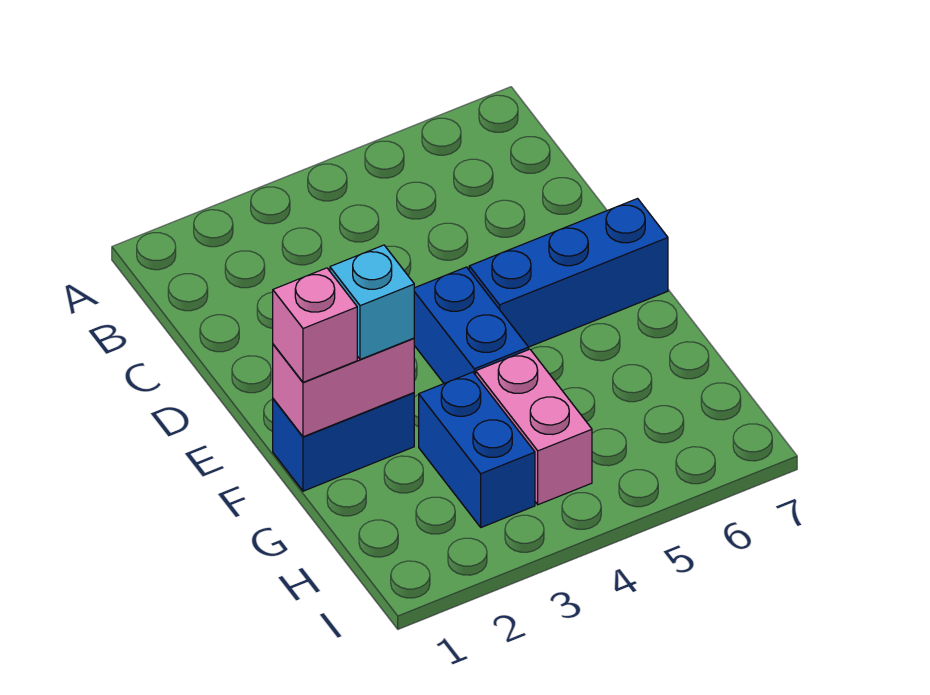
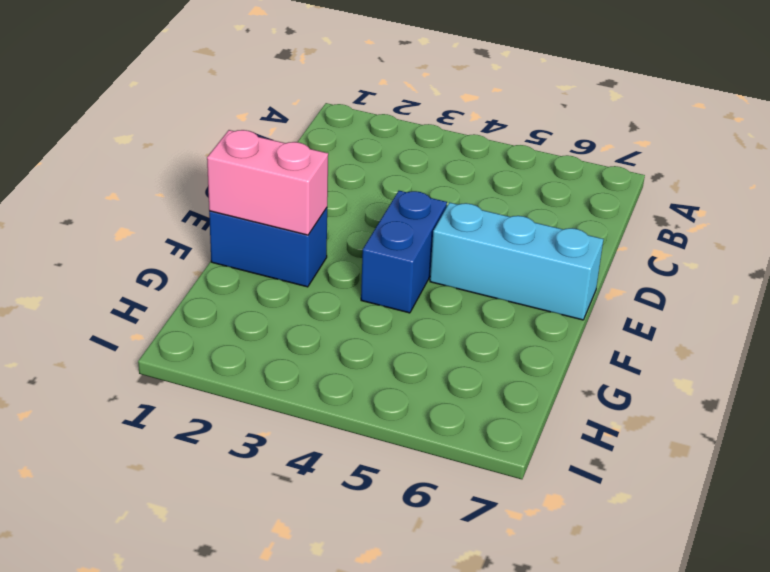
cyan brick E5:E7 level 1 -> blue brick E5:E7 level 1
none -> blue brick G3:H3 level 1
none -> pink brick G4:H4 level 1

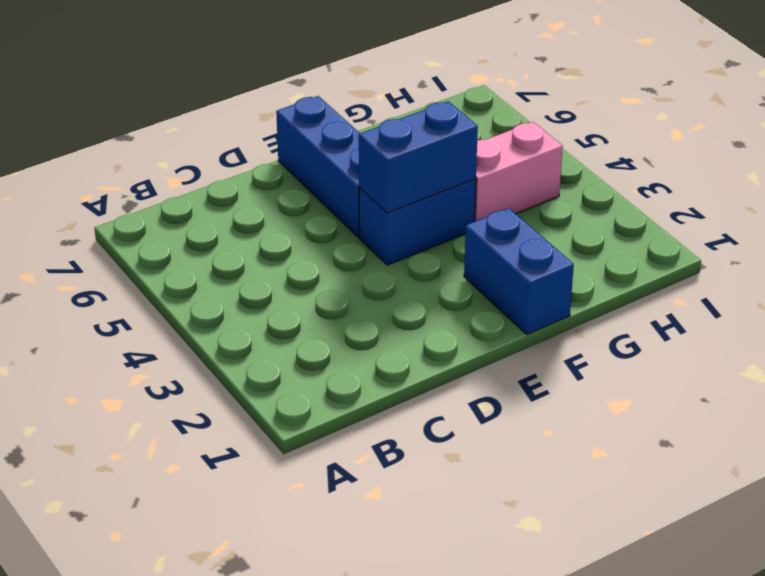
blue brick E4:F4 level 2 -> blue brick G3:H3 level 1
none -> pink brick F1:F2 level 2
none -> pink brick F1 level 3

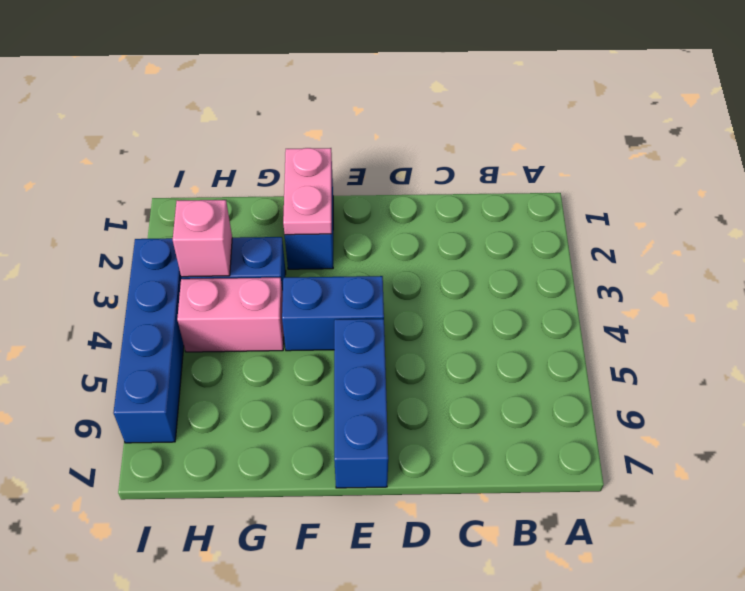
pink plate F1:F2 level 2 -> pink brick F1:F2 level 2
pink brick H3 level 2 -> pink brick F1 level 3
blue brick I3:I6 level 1 -> none
none -> cyan brick F2 level 3

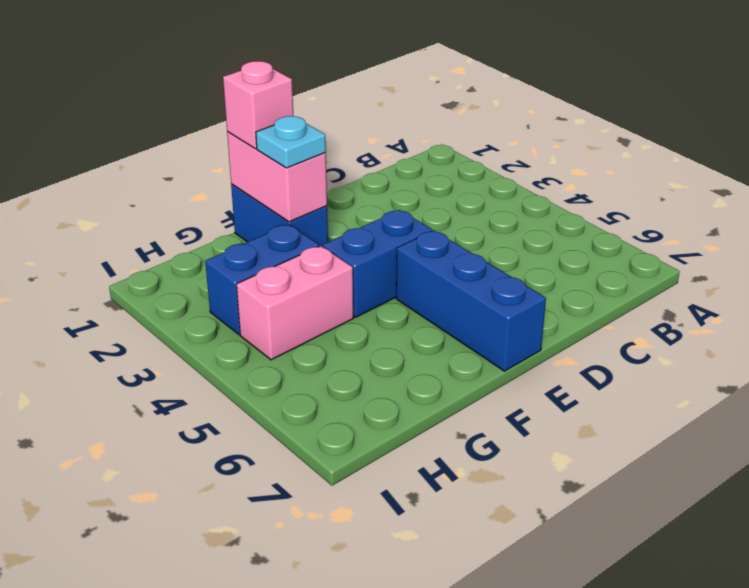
cyan plate F2 level 3 -> cyan brick F2 level 3

